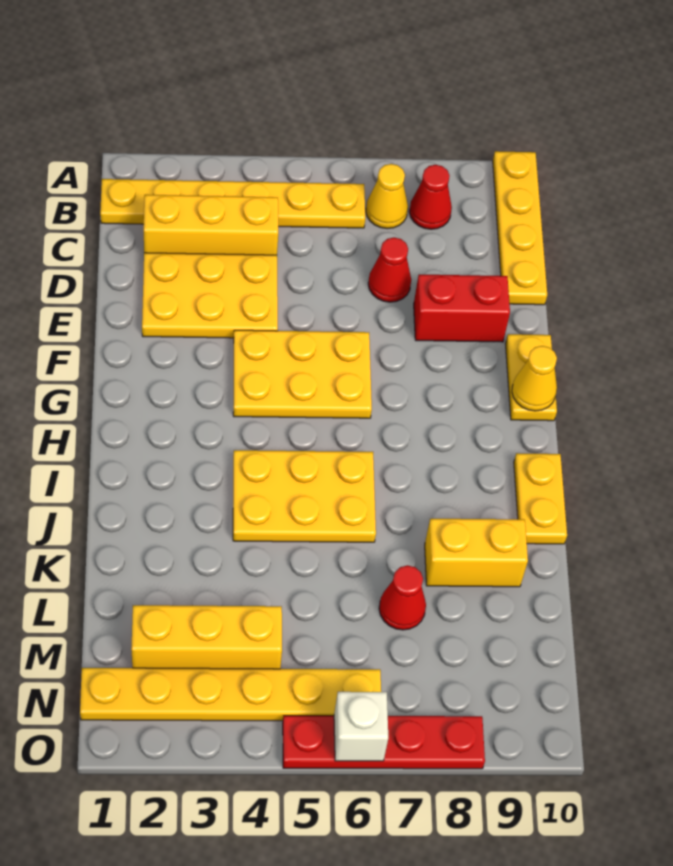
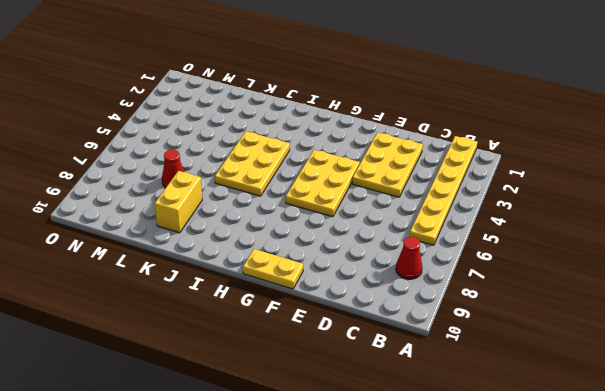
none -> yellow plate A10:D10 level 1
none -> yellow cone B7 level 1
none -> yellow brick C2:C4 level 1

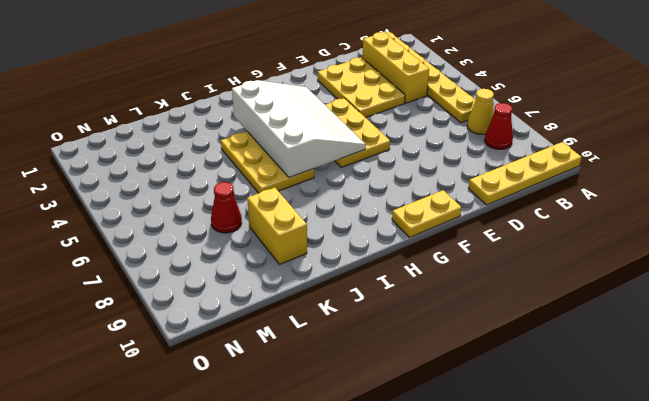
white slope G3:I6 level 2 top I -> none
none -> red cone D7 level 1
none -> red brick E8:E9 level 1
none -> yellow plate I10:J10 level 1

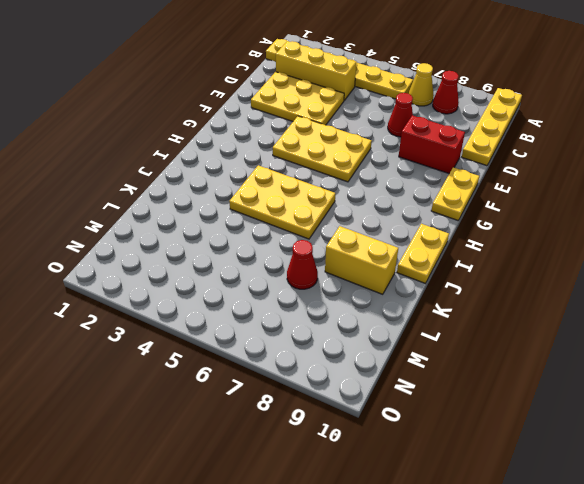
none -> yellow brick M2:M4 level 1
none -> yellow plate N1:N6 level 1
none -> red plate O5:O8 level 1

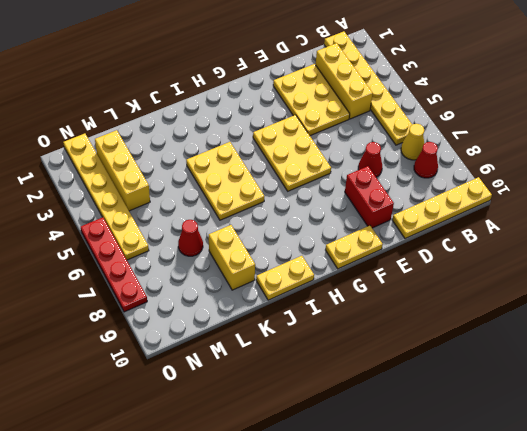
none -> yellow cone G10 level 2
none -> white brick O6 level 2

